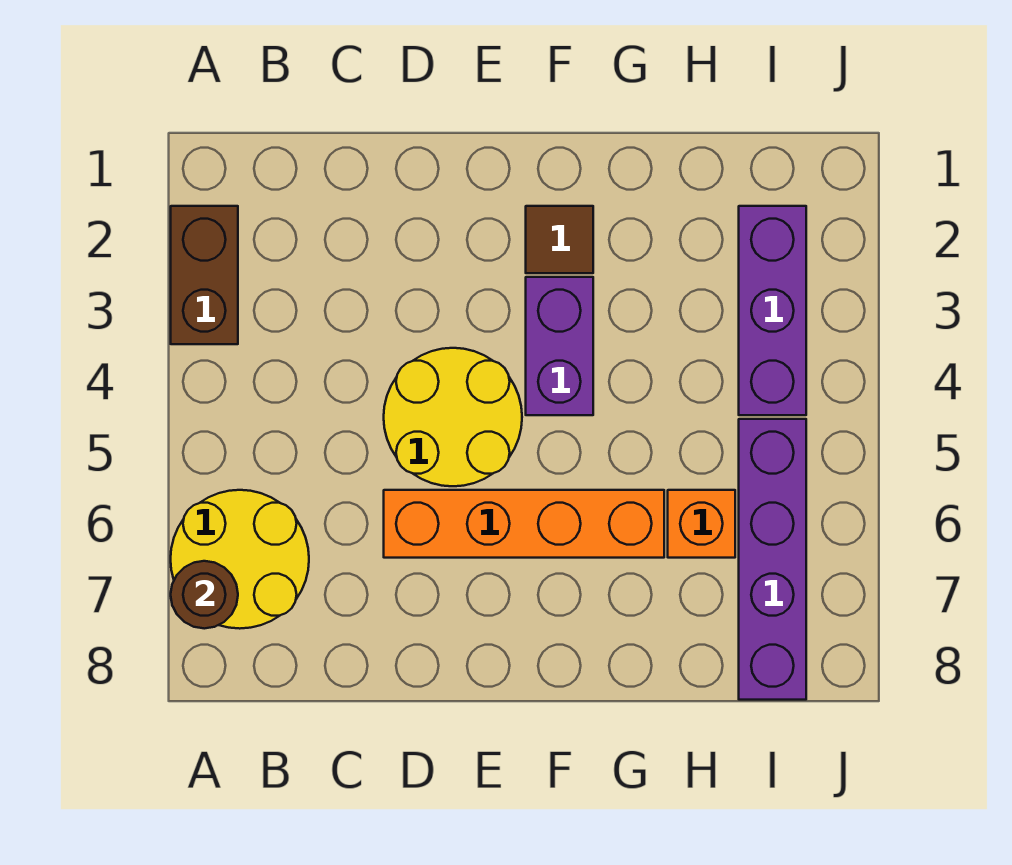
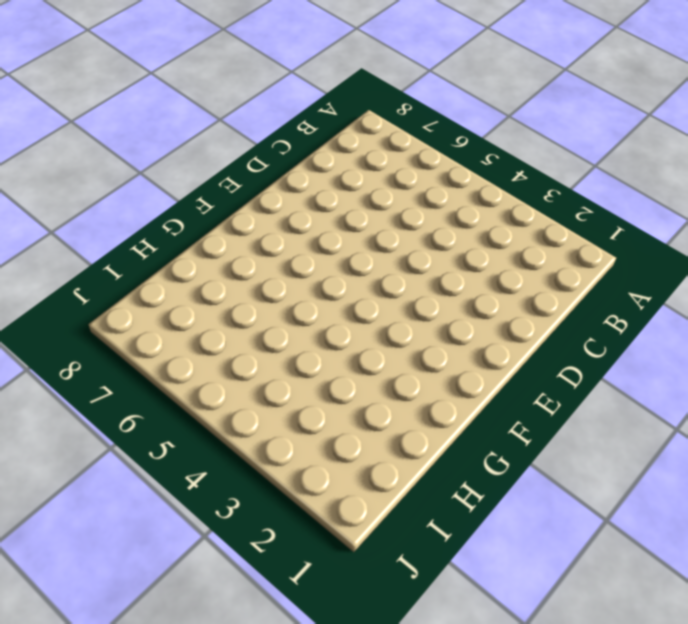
none -> brown brick A2:A3 level 1
none -> yellow round brick A6:B7 level 1

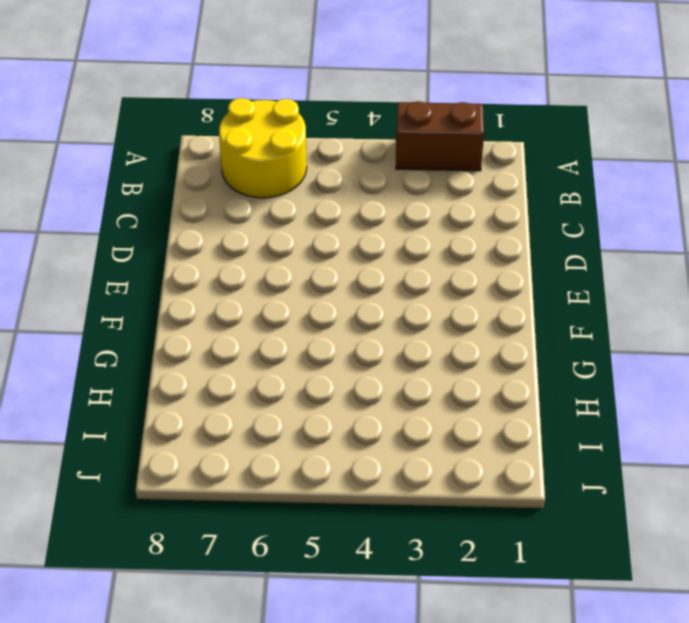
none -> yellow round brick D4:E5 level 1
none -> orange brick D6:G6 level 1

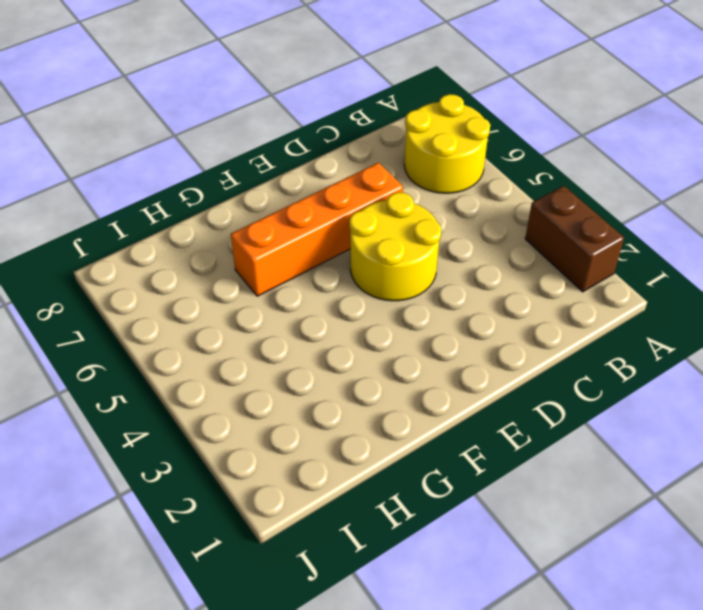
none -> brown tile F2 level 1
none -> purple brick F3:F4 level 1

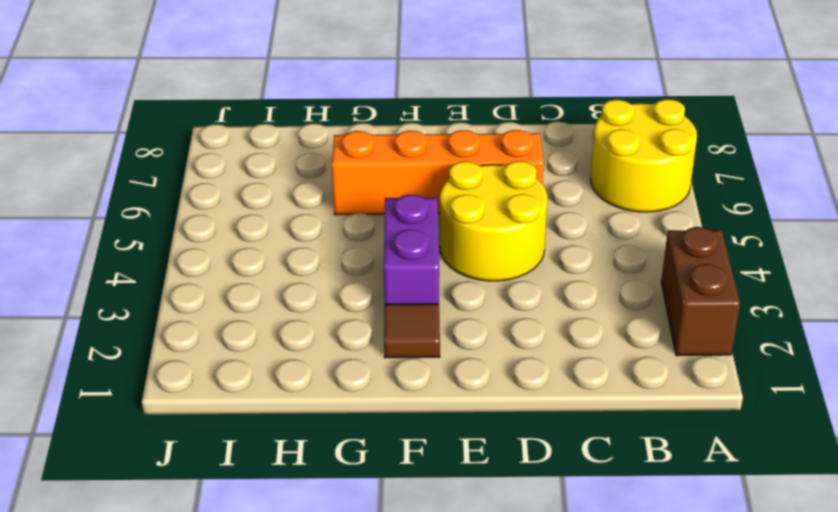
none -> orange brick H6 level 1
none -> purple brick I2:I4 level 1

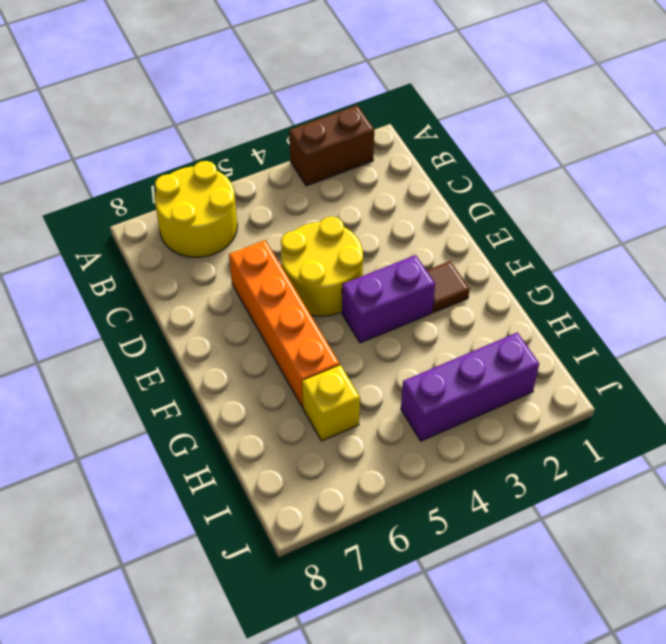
yellow brick H6 level 1 -> orange brick H6 level 1
none -> purple brick I5:I8 level 1
none -> brown round brick A7 level 2

